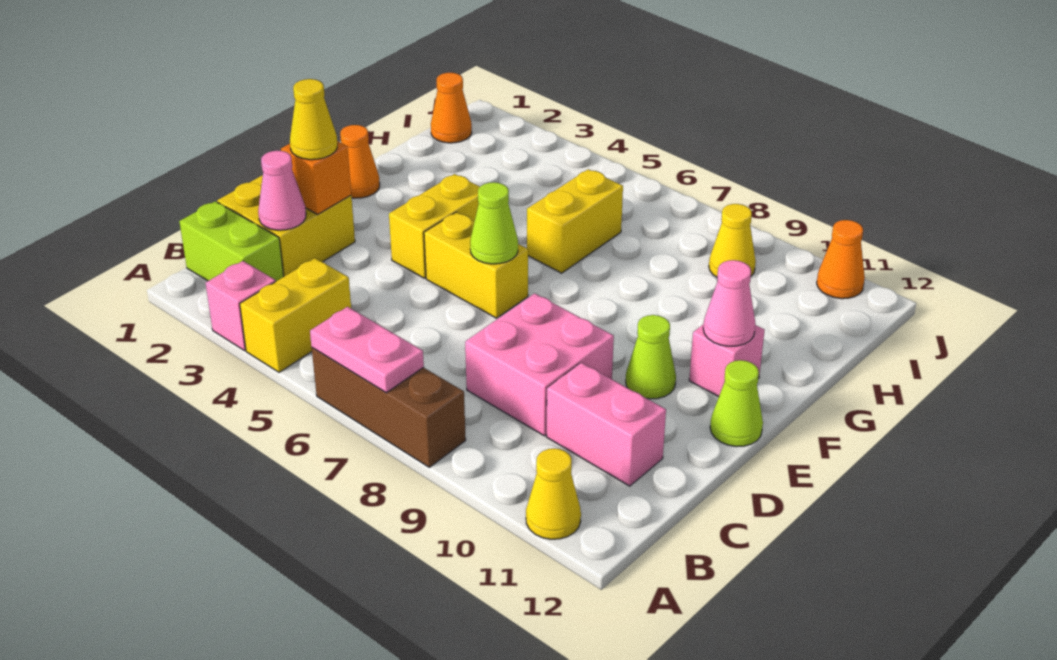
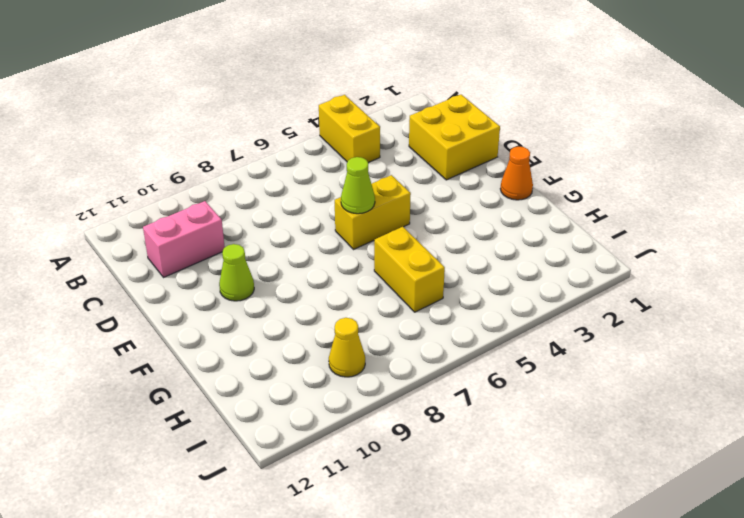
none -> pink brick A3 level 1
none -> brown brick A6:A8 level 1
none -> yellow cone A11 level 1

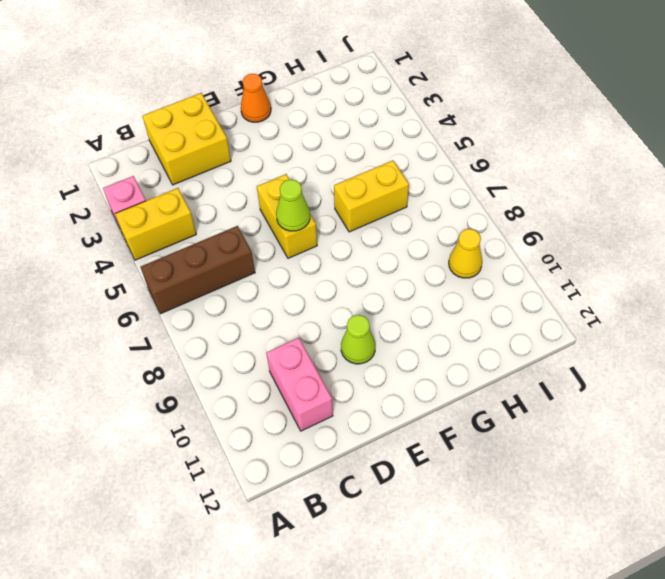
brown brick A6:C6 level 1 -> brown brick A6:A8 level 1
none -> yellow cone A11 level 1
none -> lime brick B1:B2 level 1
none -> pink brick C8:D9 level 1

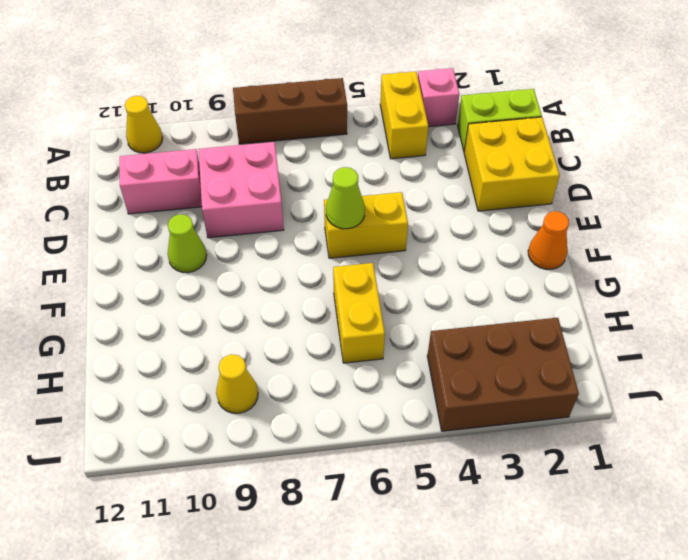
brown brick I2:J4 level 1 -> none
none -> yellow brick E4:F4 level 1
none -> lime cone E12 level 1
none -> pink brick F11 level 1

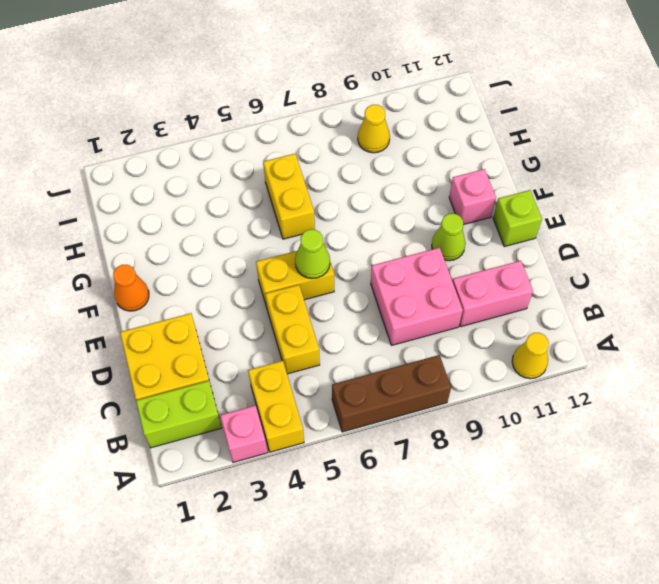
yellow brick C5:D5 level 1 -> yellow brick E4:F4 level 1
lime brick E12 level 1 -> lime cone E12 level 1
none -> orange cone I1 level 1
none -> orange cone J11 level 1
none -> pink plate A6:A7 level 2

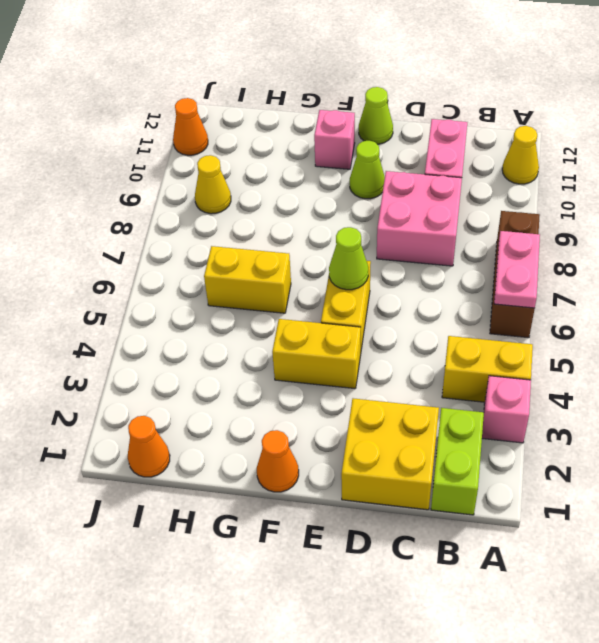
none -> pink cone C2 level 2
none -> orange brick D2 level 2
none -> pink cone F11 level 2

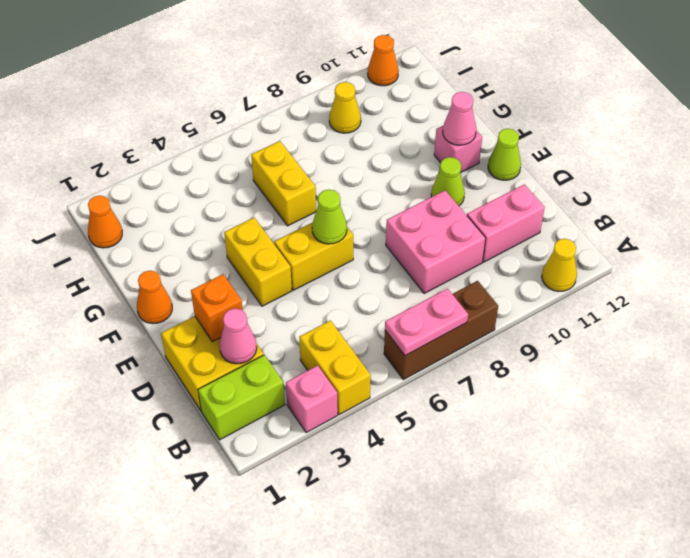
none -> yellow cone D2 level 3

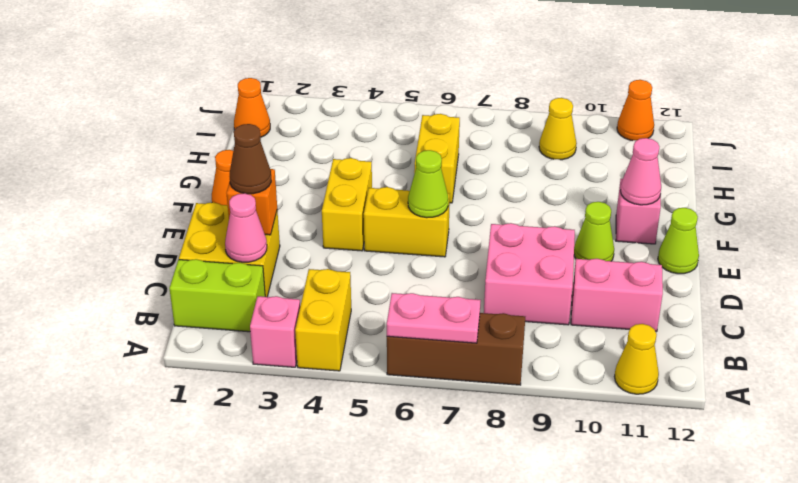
brown cone D2 level 3 -> yellow cone D2 level 3

